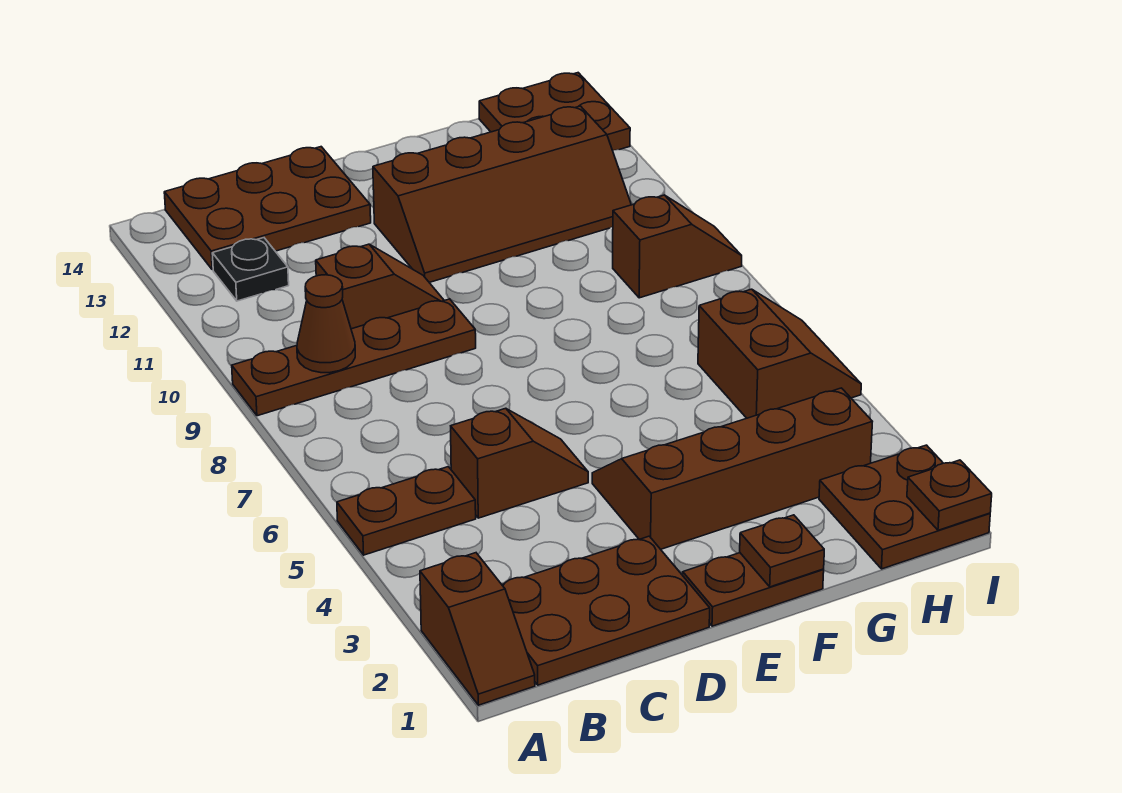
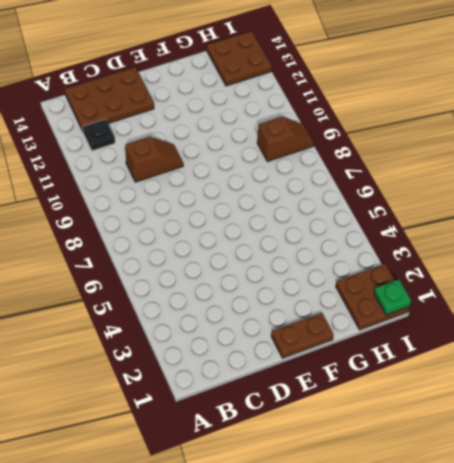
green plate I1 level 2 -> brown plate I1 level 2
none -> brown slope A1:A2 level 1 top 2
none -> brown plate A5:B5 level 1
none -> brown plate A9:D9 level 1

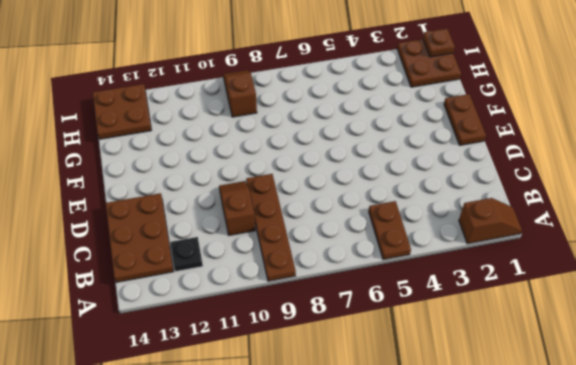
none -> brown plate B1:D2 level 1
none -> brown slope C5:D5 level 1 top C
none -> brown slope E3:H4 level 1 top 3

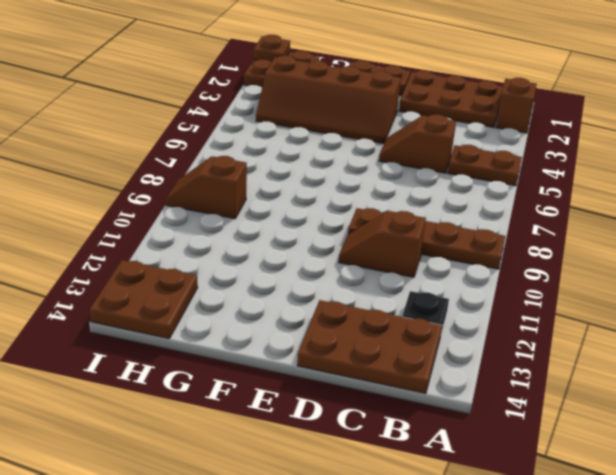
none -> brown slope E11:H12 level 1 top 12
none -> brown slope H5:I6 level 1 top H
none -> brown cone B9 level 2

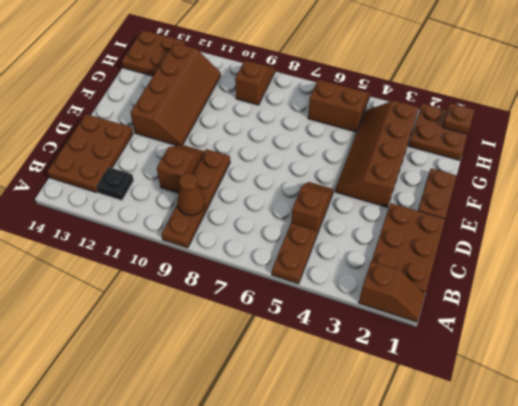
none -> brown plate F1 level 2

